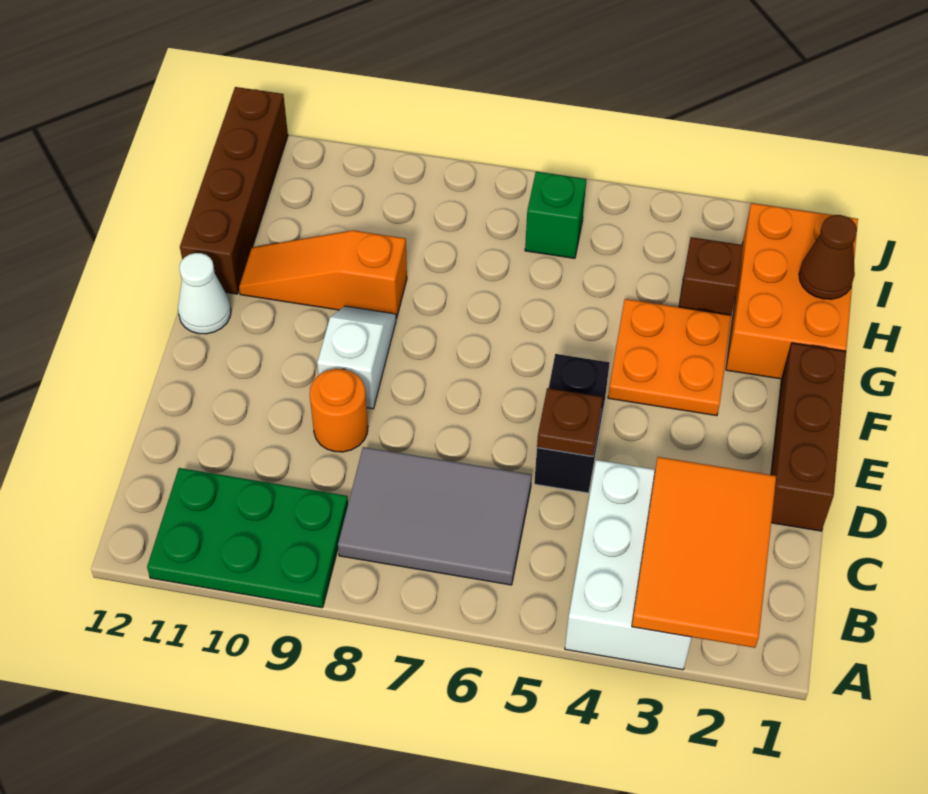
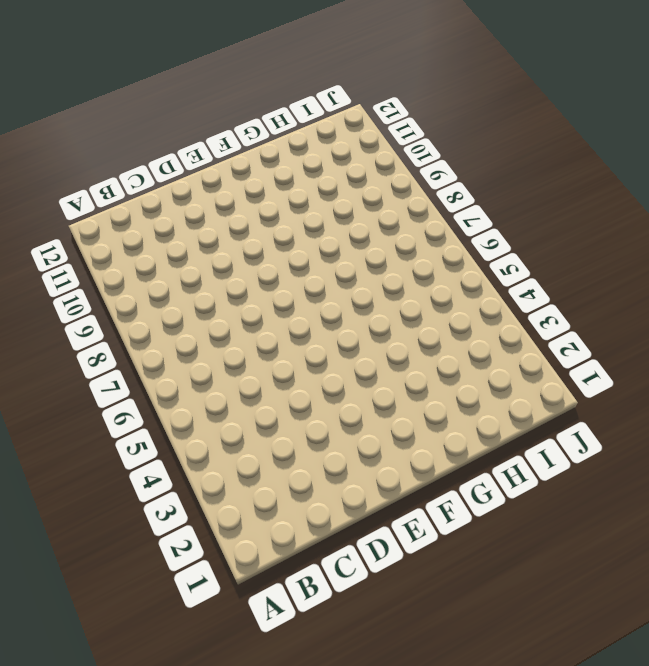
none -> white brick A3:C4 level 1
none -> green plate A9:B11 level 1
none -> grey tile B6:C8 level 1

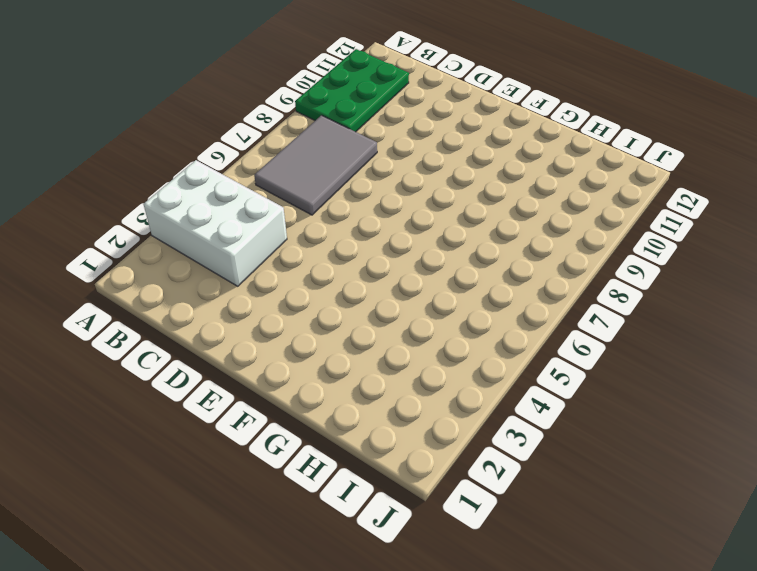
none -> brown brick D1:F1 level 1
none -> black brick D5:E5 level 1
none -> orange round brick D9 level 1

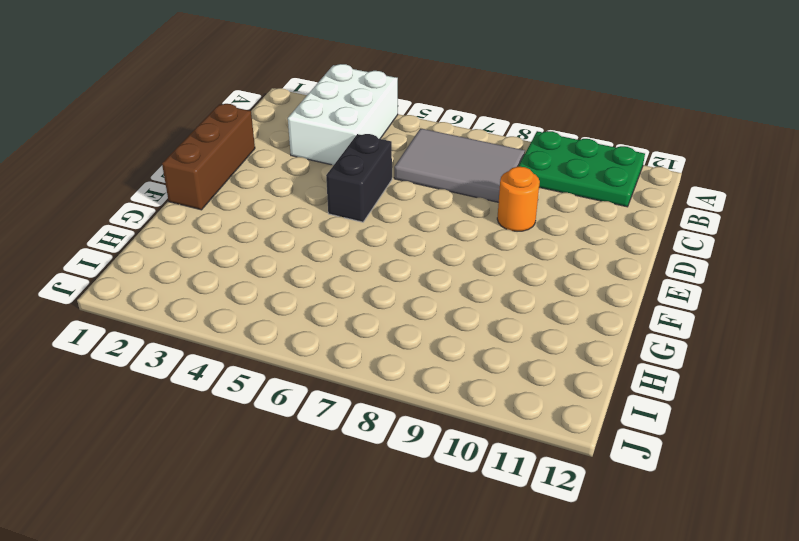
none -> white slope E9:F9 level 1 top E
none -> orange plate F3:G4 level 1
none -> white cone F12 level 1

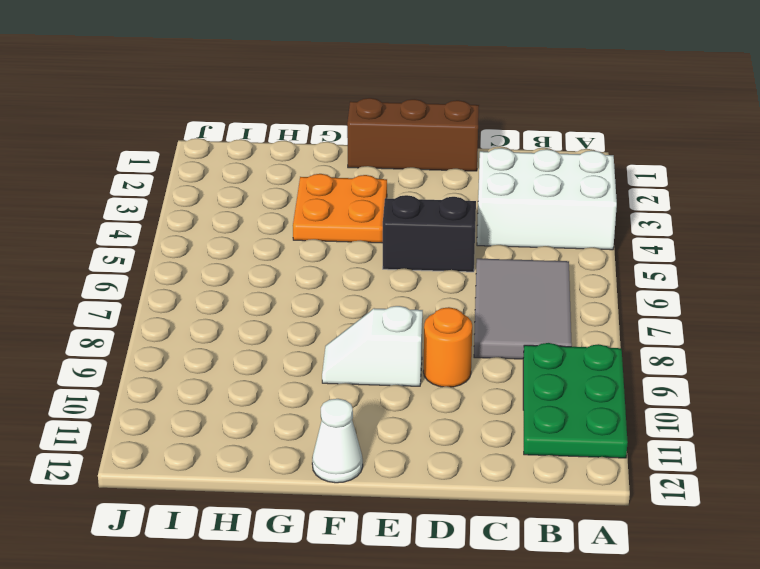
none -> orange brick G1:I2 level 1
none -> orange slope G9:G11 level 1 top 9
none -> brown brick G12:J12 level 1

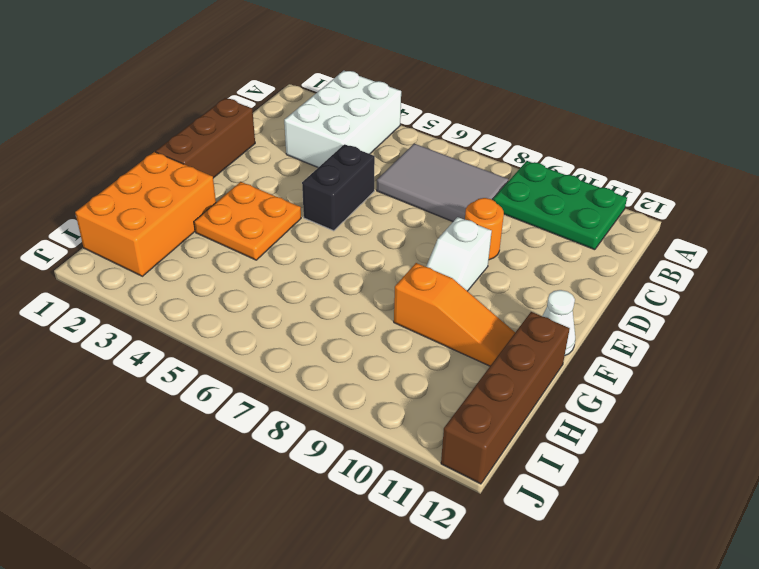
none -> brown brick H3 level 1
none -> green brick I6 level 1
none -> orange tile A2:C3 level 2

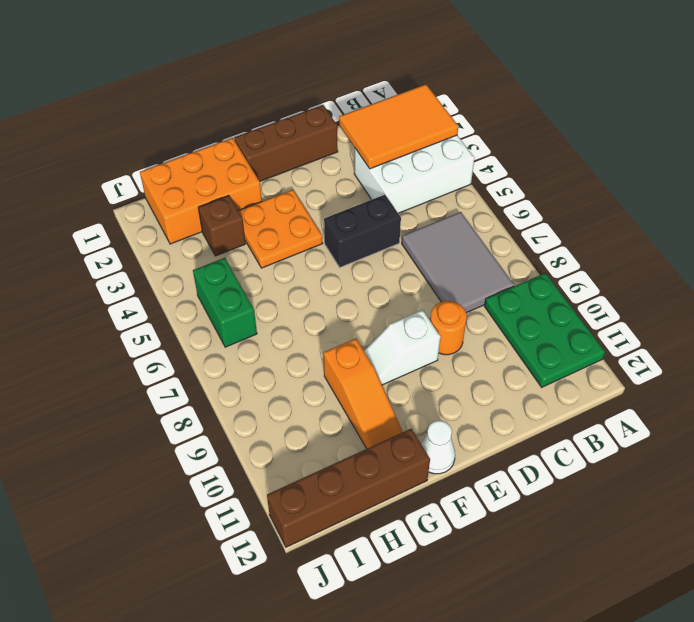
green brick I5:I6 level 1 -> green brick I6 level 1
none -> brown plate D5 level 2
none -> brown cone H1 level 2

